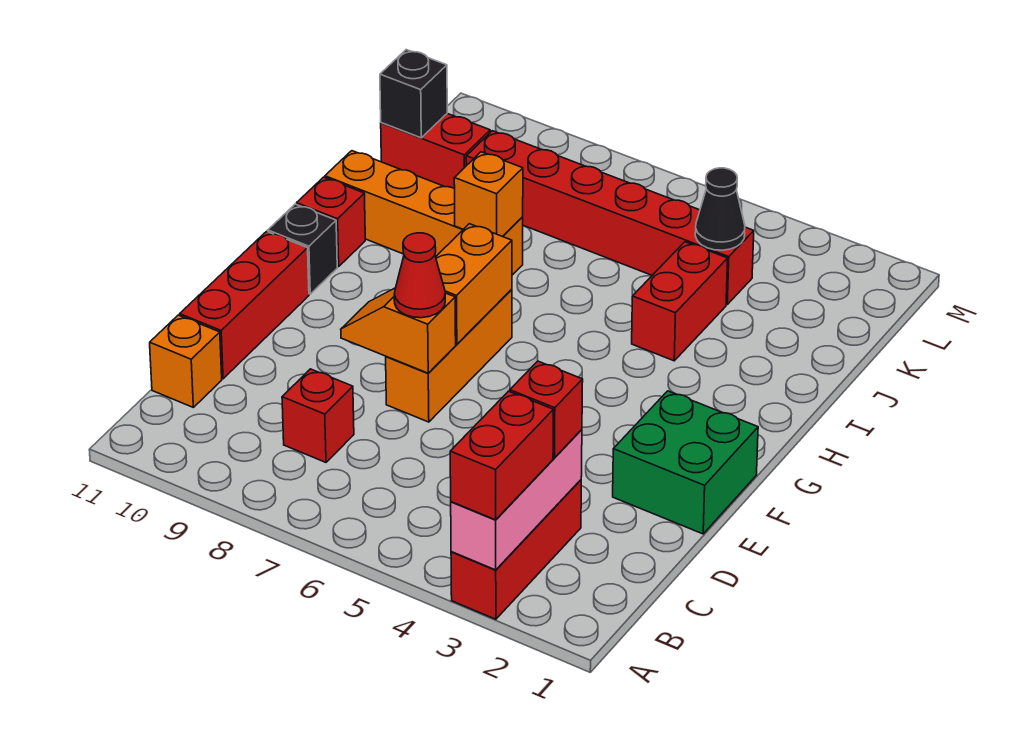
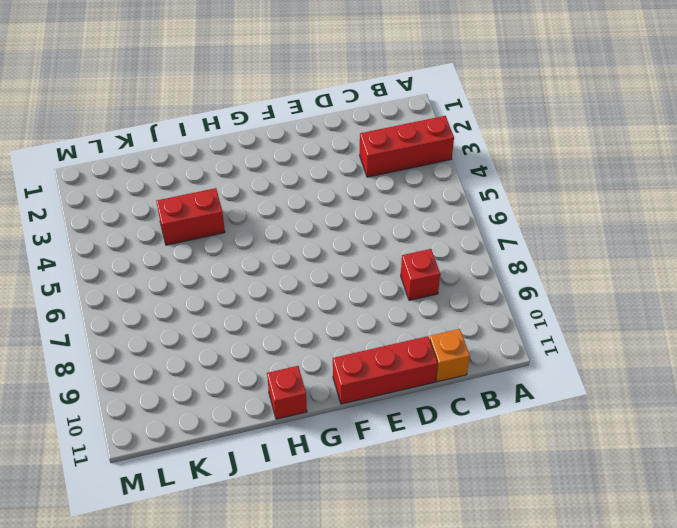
none -> green brick E1:F2 level 1
none -> orange brick E7:G7 level 1
none -> black brick G11 level 1

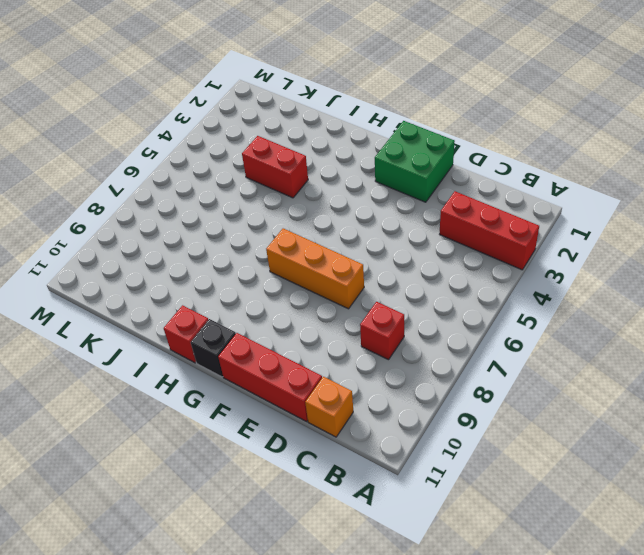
none -> orange brick I8:I11 level 1
none -> red brick K4:K9 level 1
none -> red brick K10:K11 level 1

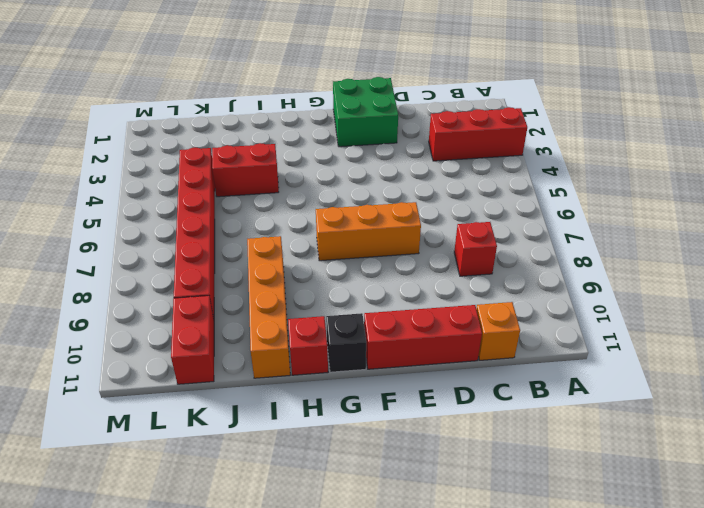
none -> pink brick A3:C3 level 2
none -> orange slope E7:E8 level 2 top 7
none -> orange brick F7:G7 level 2

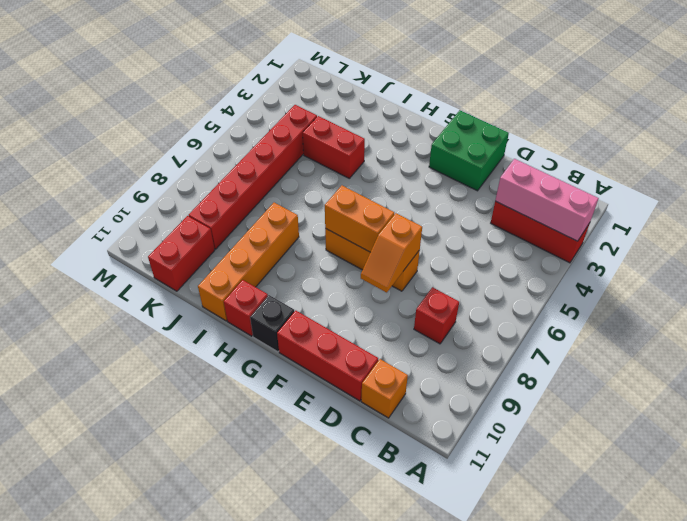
none -> orange brick I8 level 2
none -> black cone K4 level 2
none -> black brick K11 level 2

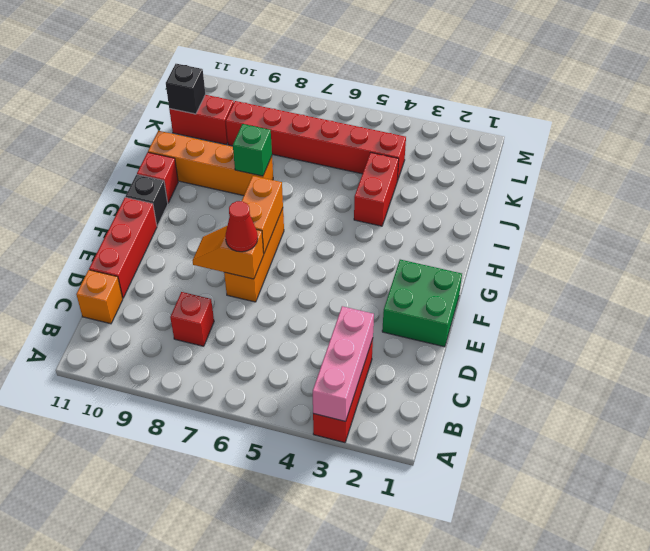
green brick I8 level 2 -> orange brick I8 level 2
none -> black cone K4 level 2
none -> red brick A3:B3 level 3
none -> red brick C3 level 3

